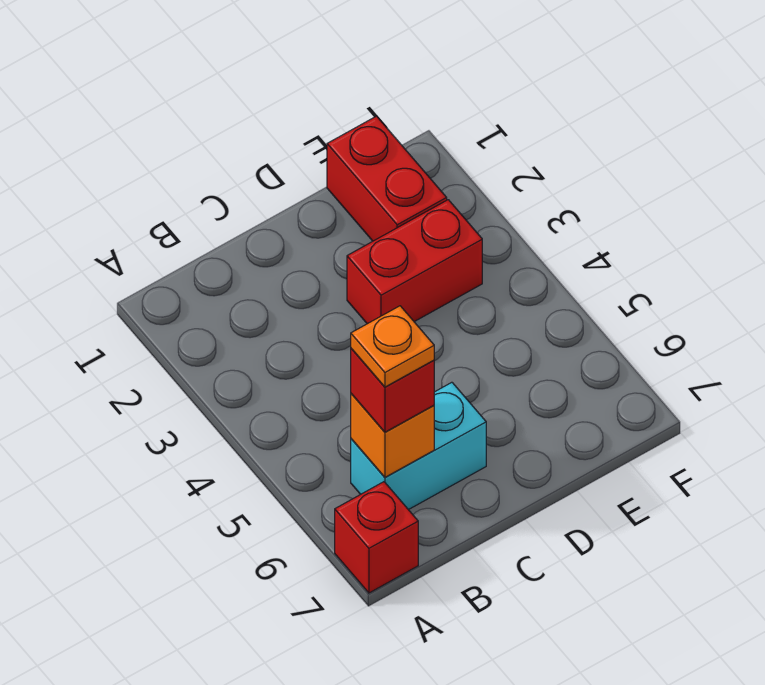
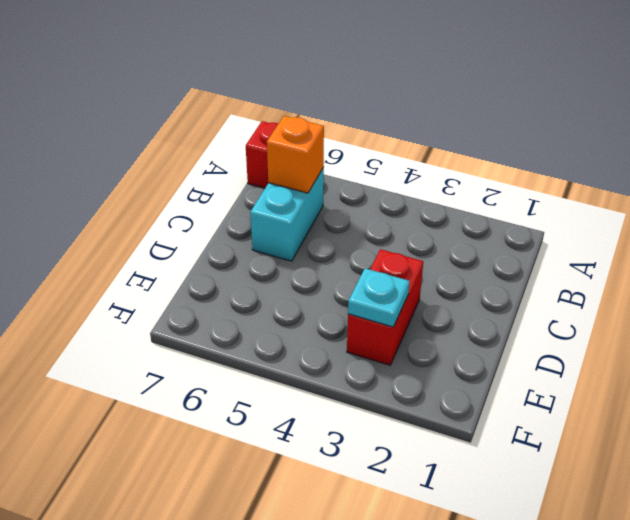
cyan plate E3 level 2 -> none
none -> red brick E1:E2 level 1
none -> red brick B6 level 3

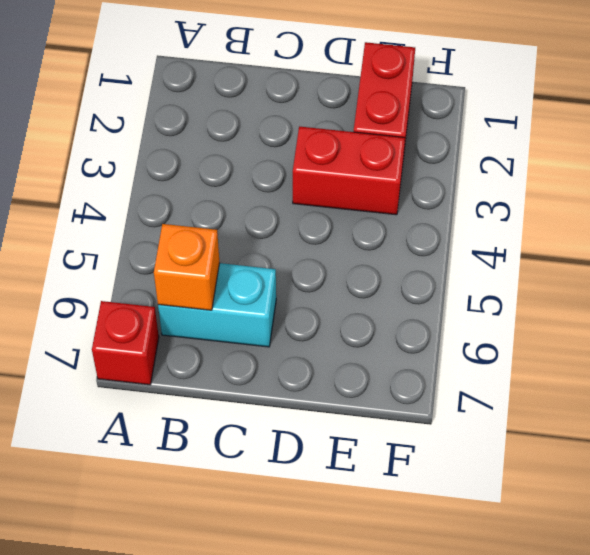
none -> red brick B6 level 3
none -> orange plate B6 level 4

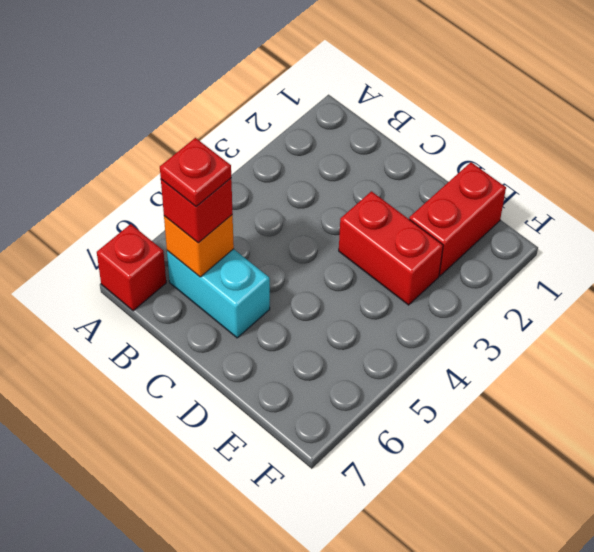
red plate B6 level 4 -> orange plate B6 level 4

